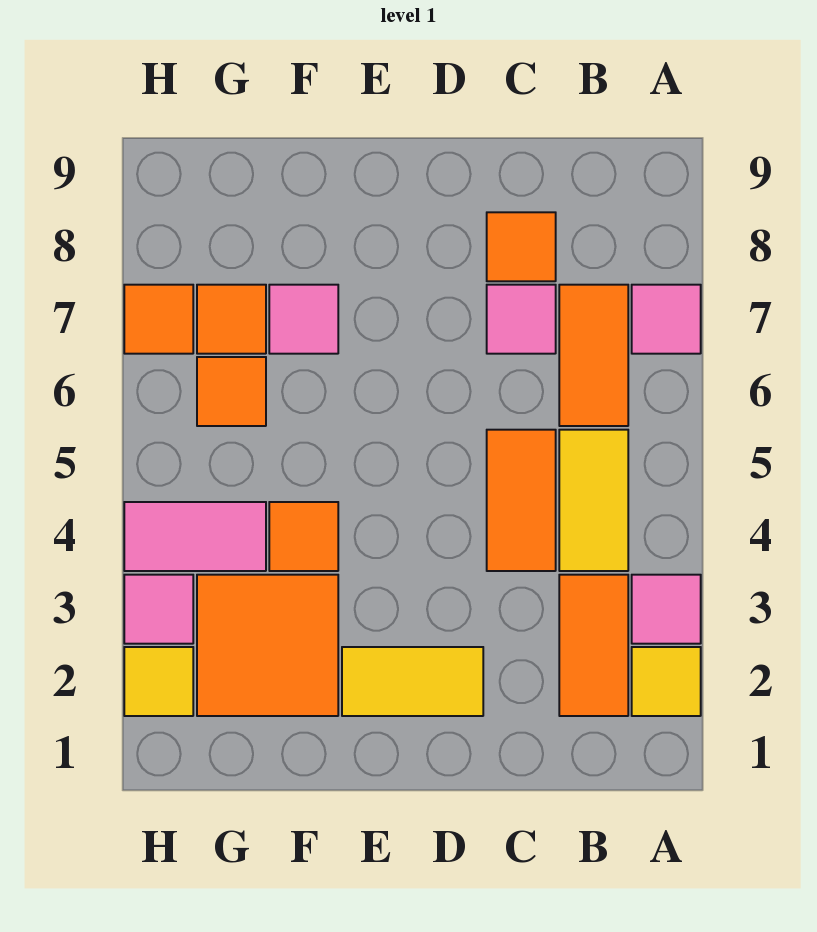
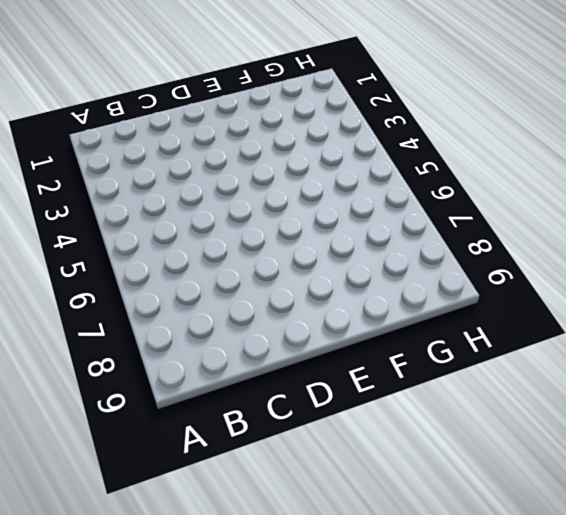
none -> yellow tile A2 level 1
none -> pink tile A3 level 1
none -> pink tile A7 level 1

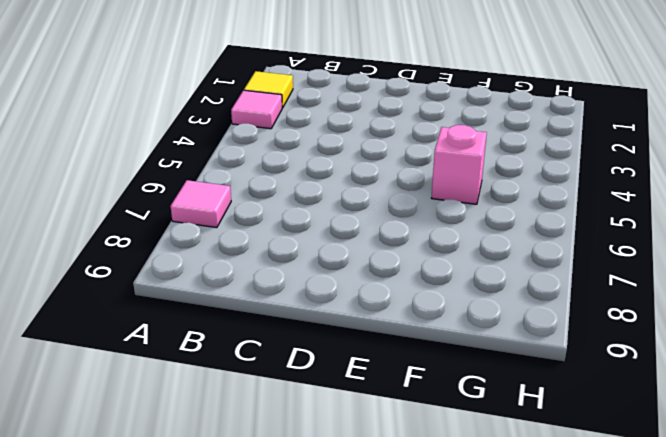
pink brick F5 level 1 -> none
none -> orange tile B2:B3 level 1
none -> yellow tile B4:B5 level 1
none -> orange tile B6:B7 level 1

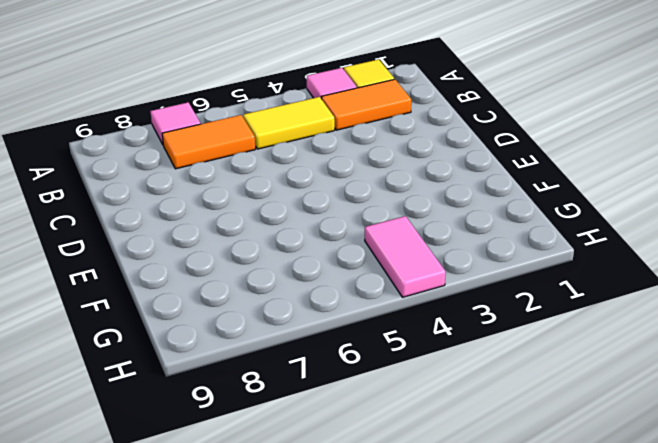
none -> orange tile C4:C5 level 1
none -> pink tile C7 level 1
none -> orange tile C8 level 1

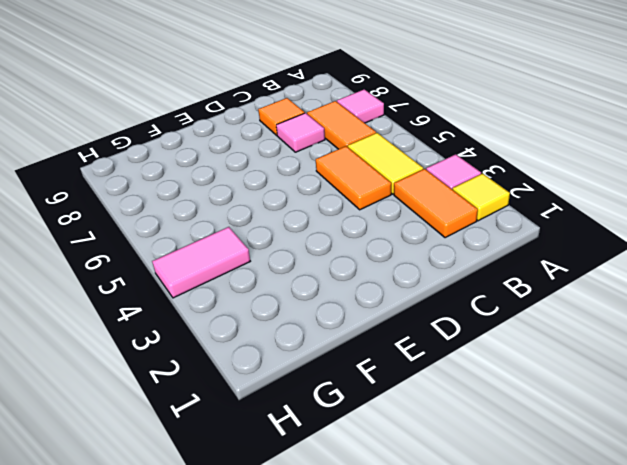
none -> yellow tile D2:E2 level 1
none -> orange tile F2:G3 level 1
none -> orange tile F4 level 1

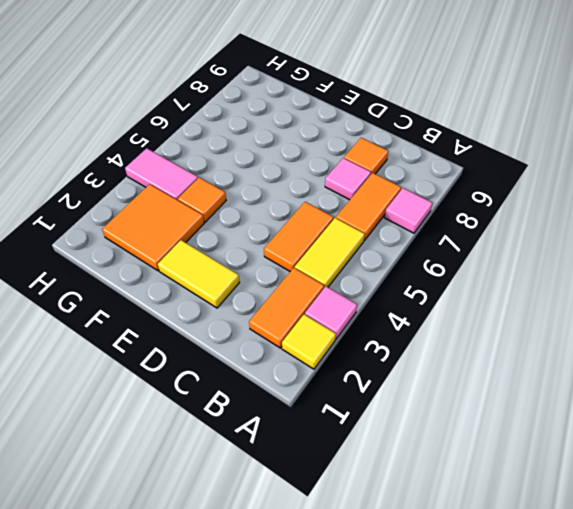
none -> pink tile F7 level 1
none -> orange tile G6 level 1
none -> orange tile G7 level 1

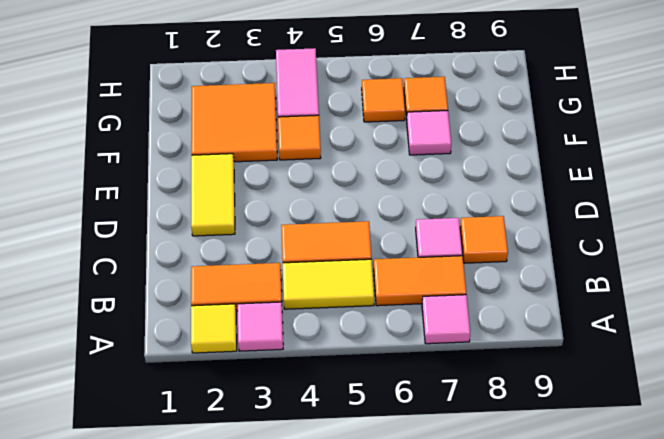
none -> yellow tile H2 level 1
none -> pink tile H3 level 1
none -> orange tile H7 level 1

